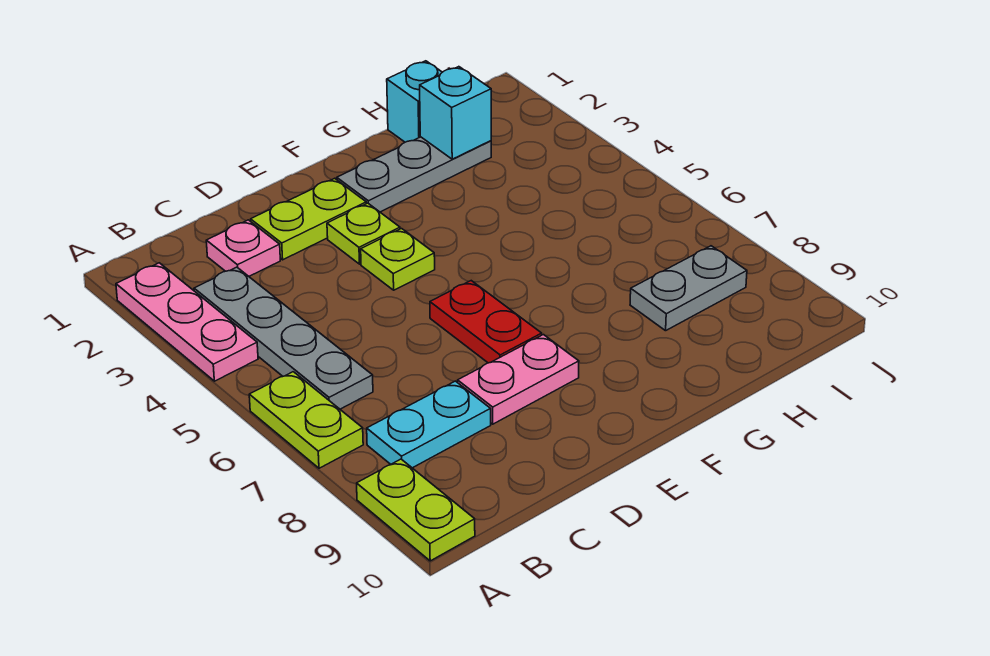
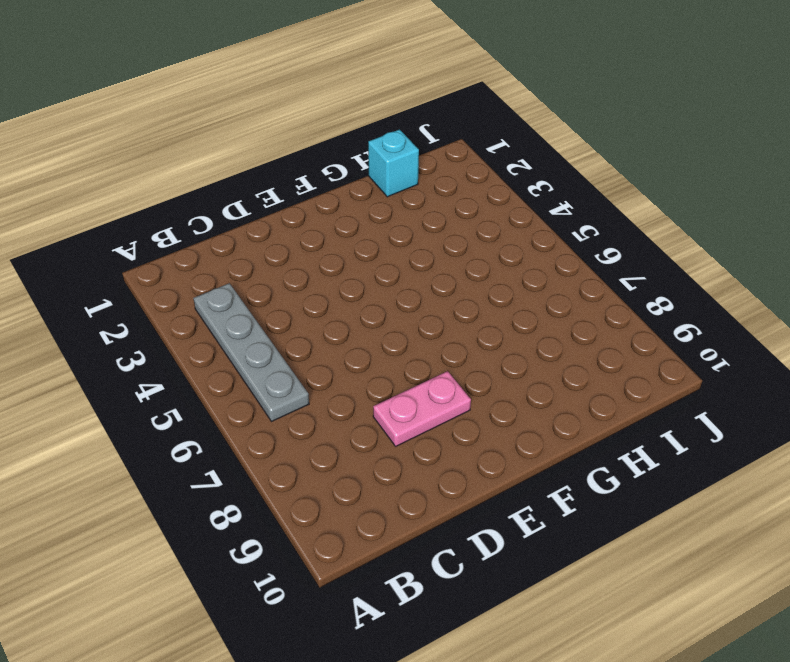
none -> pink plate A2:A4 level 1
none -> lime plate A6:A7 level 1
none -> lime plate A9:A10 level 1

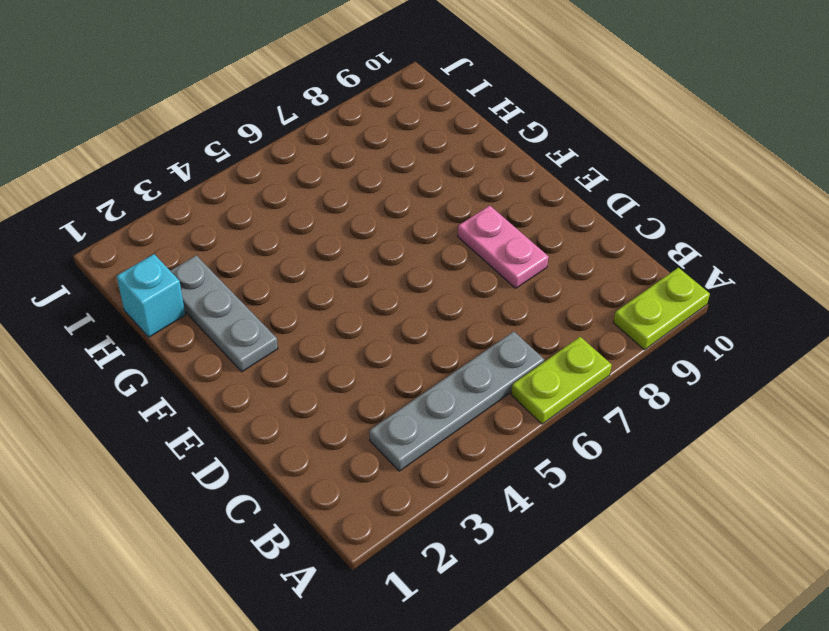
none -> pink plate A2:A4 level 1
none -> cyan plate B8:C8 level 1
none -> pink plate C2 level 1

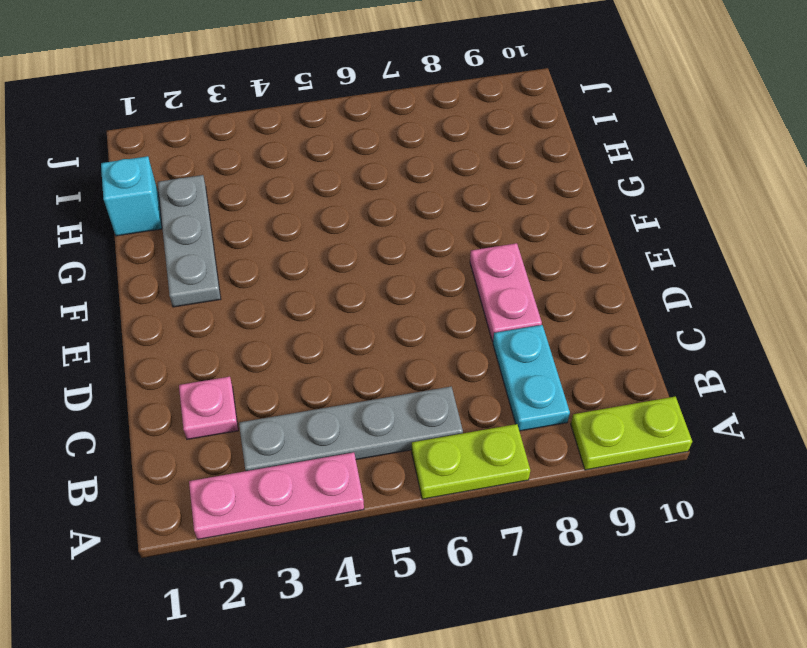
none -> lime plate D2:E2 level 1
none -> lime plate E3 level 1
none -> lime plate E4 level 1

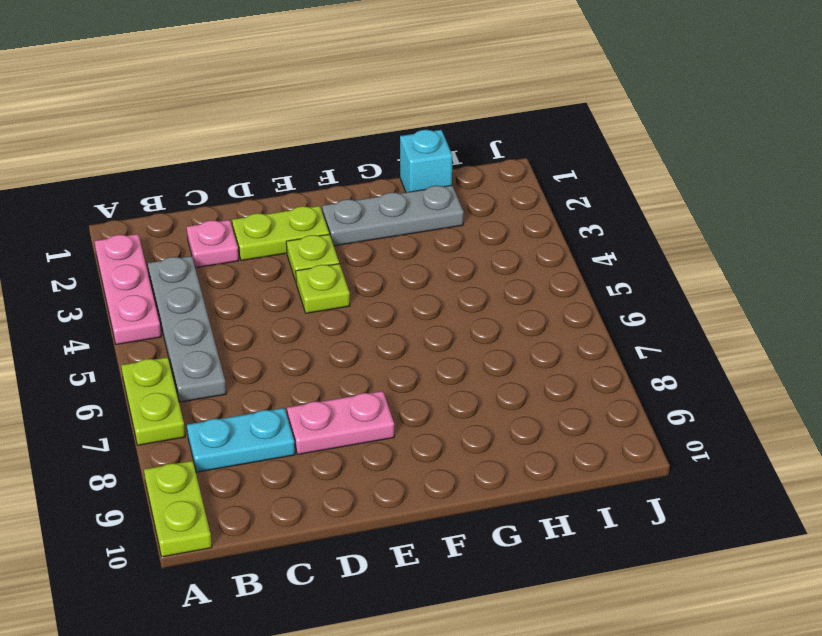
none -> red plate E6:E7 level 1
none -> grey plate H8:I8 level 1
none -> cyan brick H2 level 2

